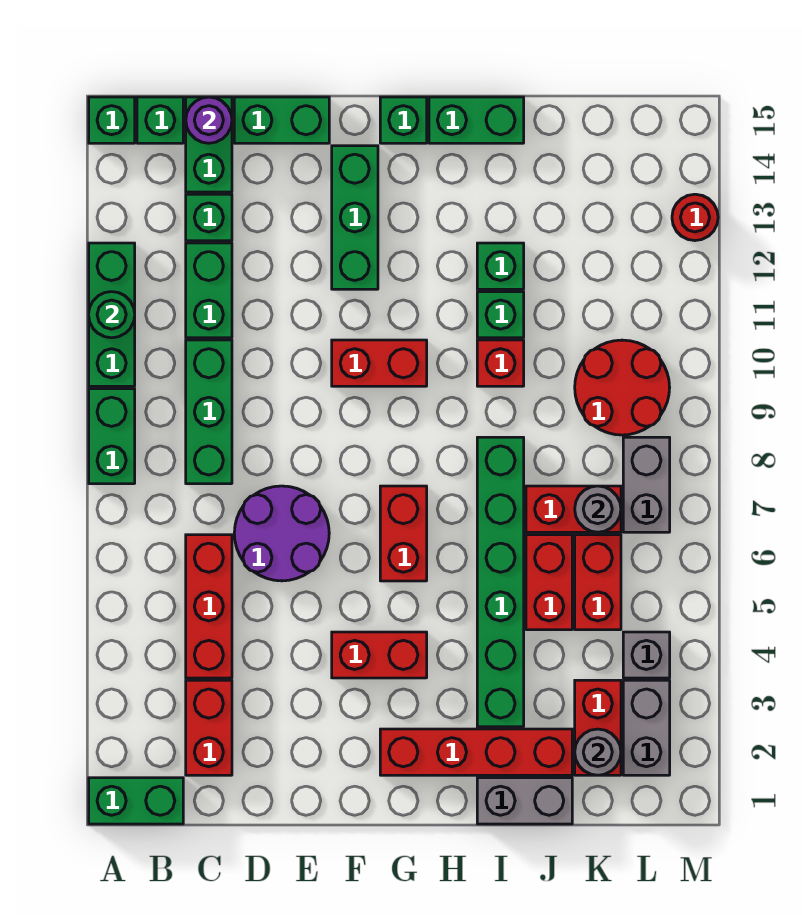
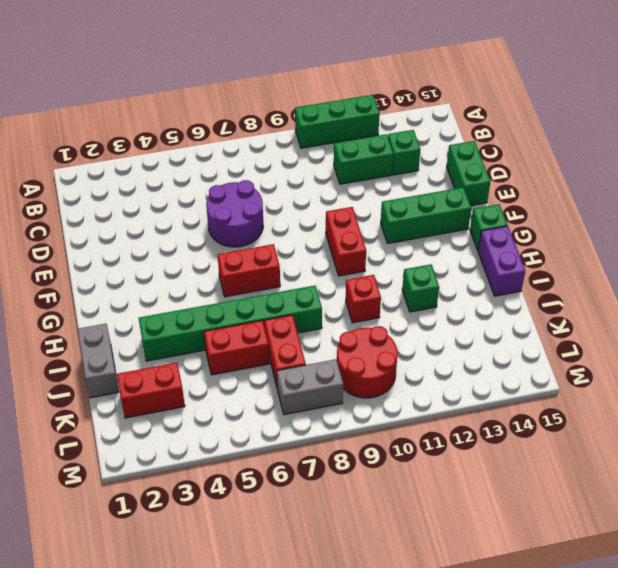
purple brick H15:I15 level 1 -> green brick H15:I15 level 1
none -> green brick A1:B1 level 1
none -> green brick A8:A9 level 1
none -> green brick A15 level 1
none -> green brick B15 level 1

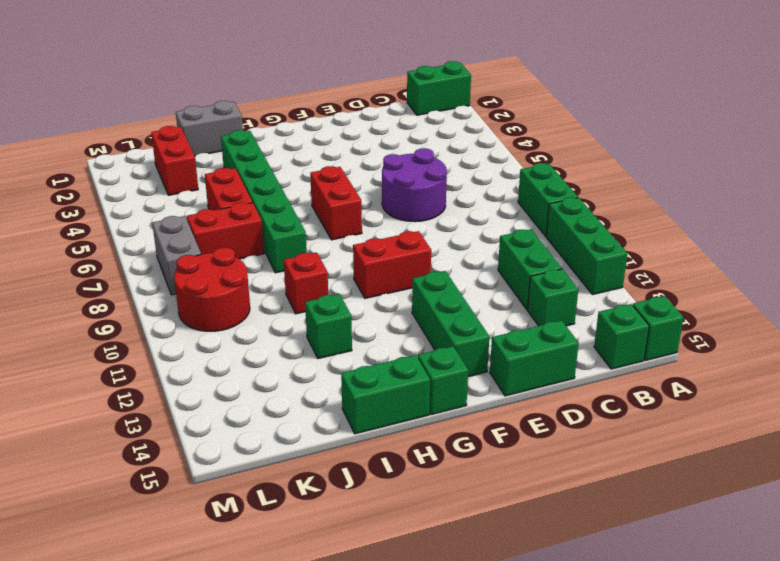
none -> red brick C2:C3 level 1
none -> red brick C4:C6 level 1
none -> green brick C8:C10 level 1
none -> green brick C14:C15 level 1

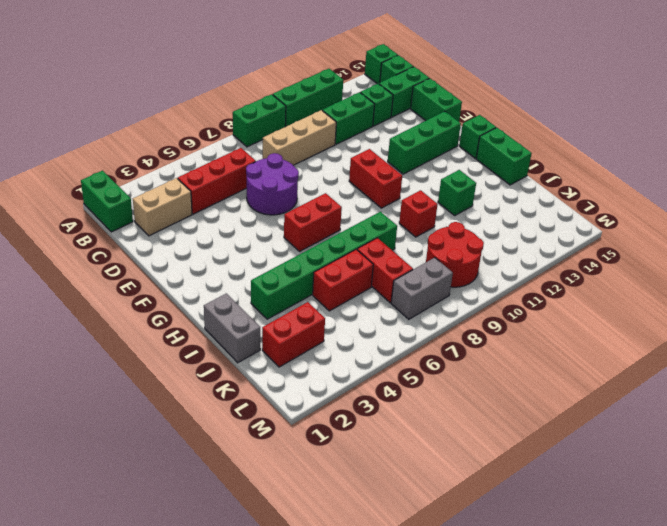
tan brick C2:C3 level 1 -> red brick C2:C3 level 1
tan brick C8:C10 level 1 -> green brick C8:C10 level 1
none -> red brick F4:G4 level 1
none -> red brick G2:J2 level 1
none -> green brick I11 level 1
none -> red brick K5:K6 level 1

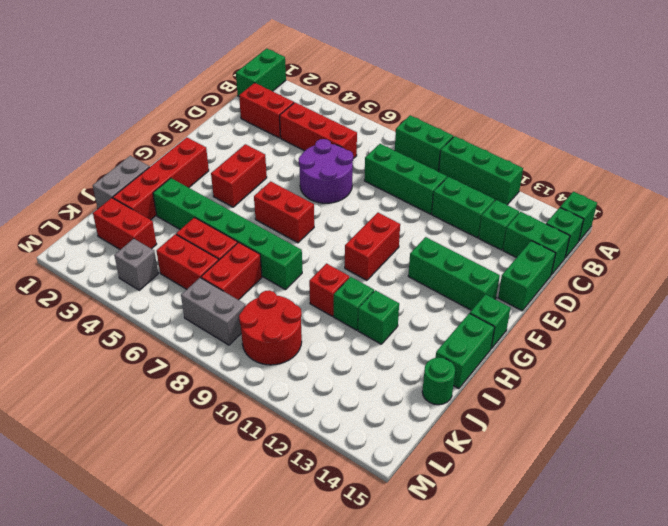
green round brick J15 level 1 -> green round brick A11 level 2
none -> grey brick L2:L3 level 1
none -> red round brick M13 level 1
none -> purple round brick C15 level 2
none -> grey round brick K2 level 2

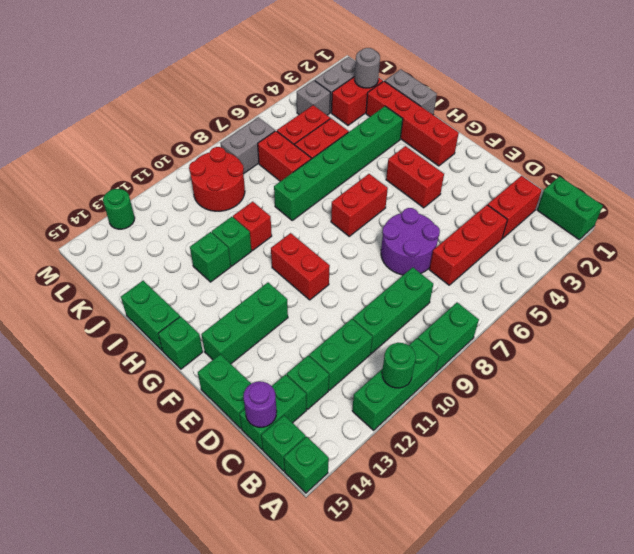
green round brick M13 level 1 -> red round brick M13 level 1
none -> grey round brick K7 level 2

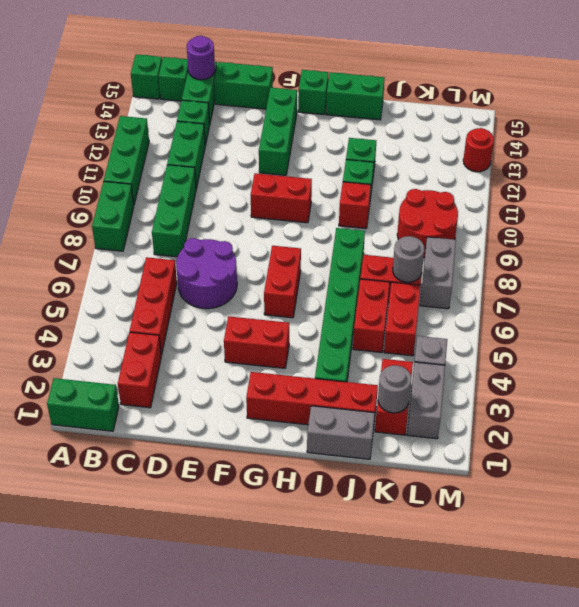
none -> green round brick A11 level 2

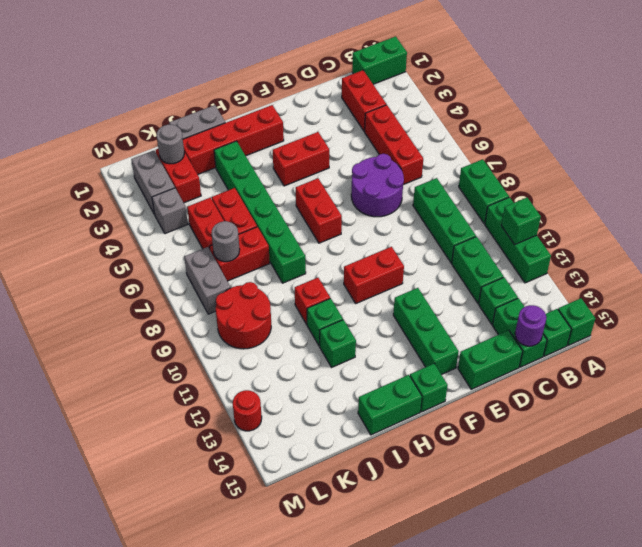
green brick A11 level 2 -> green round brick A11 level 2

